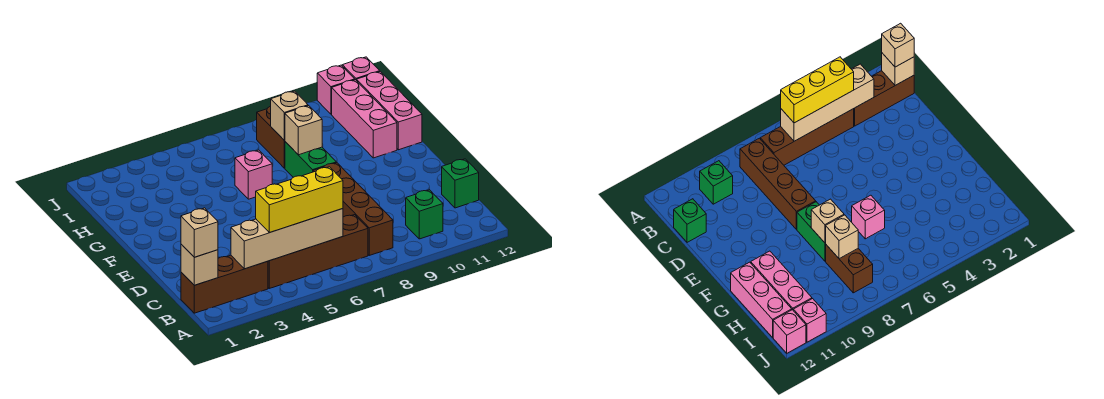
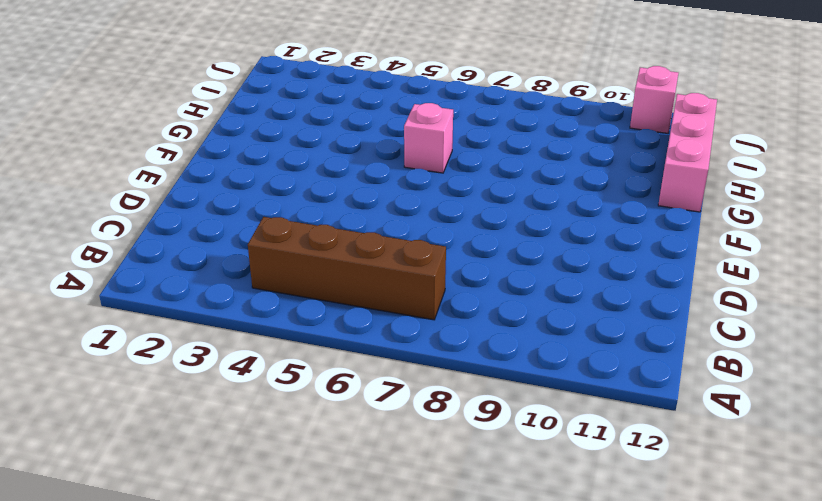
none -> brown brick B1:B3 level 1
none -> brown brick B8:E8 level 1
none -> green brick B10 level 1

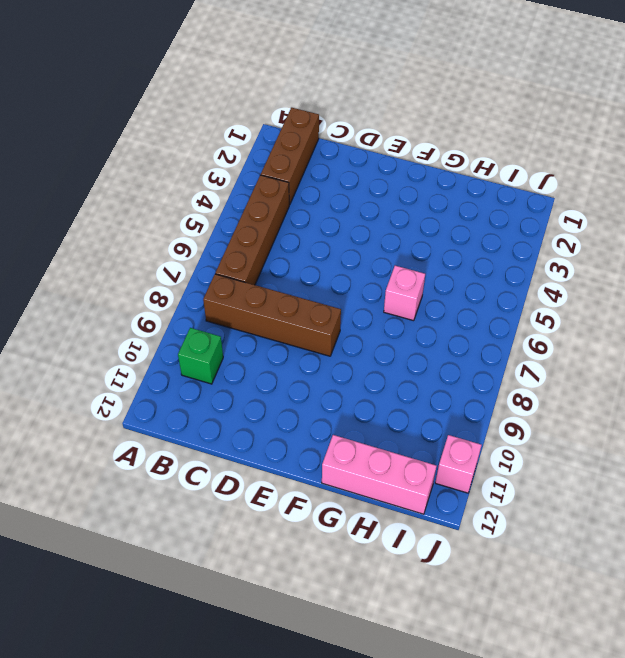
none -> green brick C12 level 1
none -> green brick F8:G8 level 1
none -> pink brick G11:I11 level 1

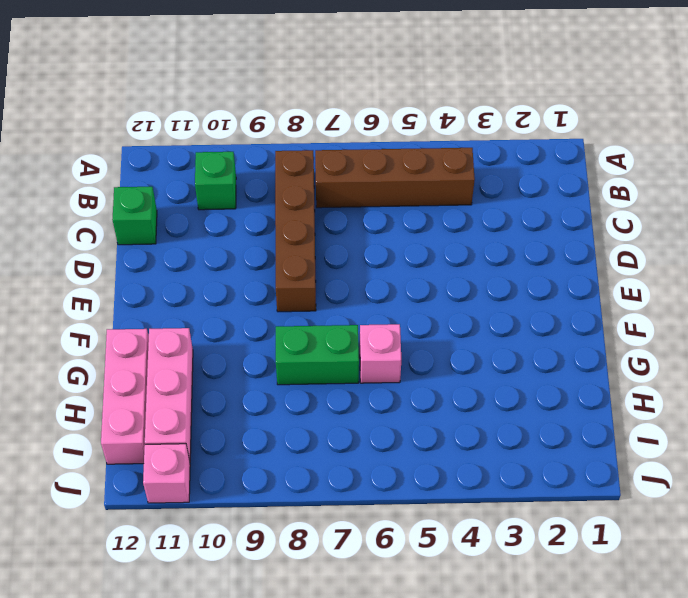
green brick G7:G8 level 1 -> green brick F8:G8 level 1
none -> brown brick B1:B3 level 1
none -> brown brick H8:I8 level 1
none -> pink brick J12 level 1

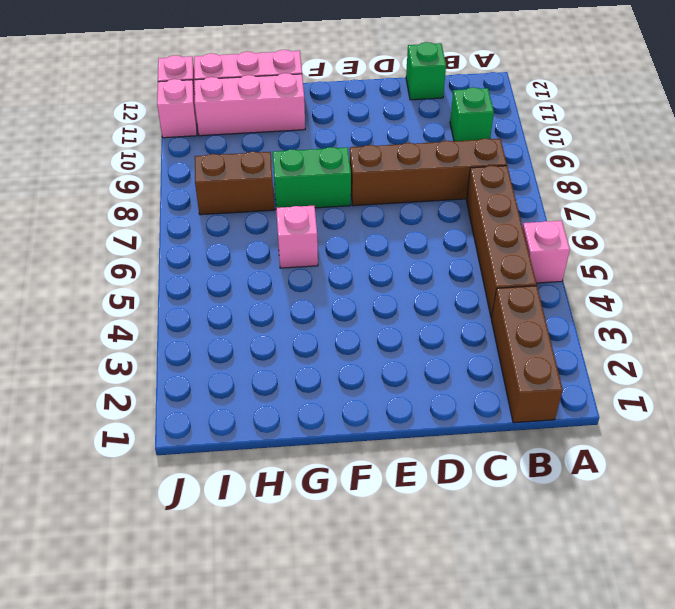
pink brick A5 level 1 -> none
none -> tan brick B1 level 2
none -> tan brick B3:B6 level 2
none -> tan brick G8 level 2

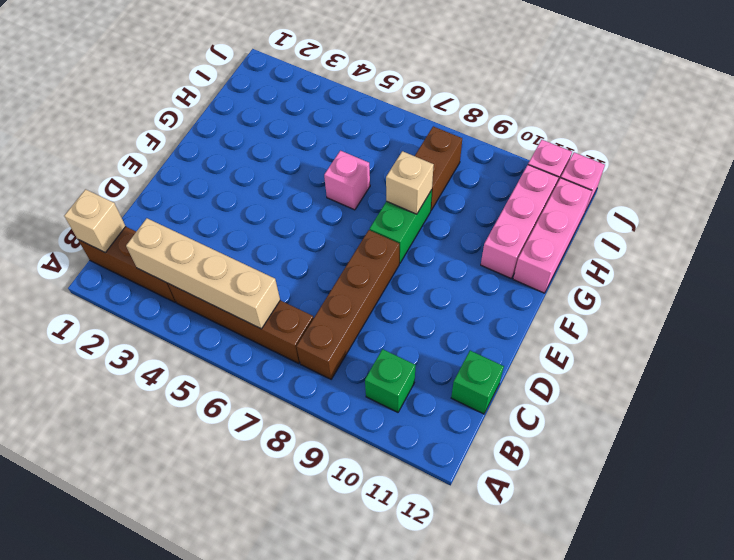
none -> tan brick H8 level 2
none -> tan brick B1 level 3
none -> yellow brick B4:B6 level 3

